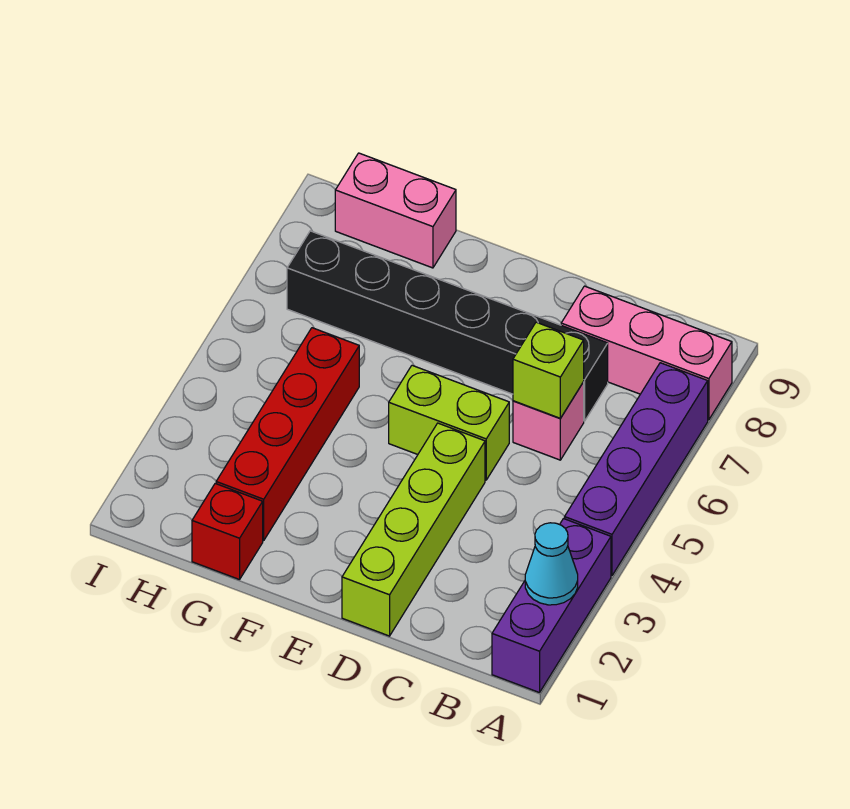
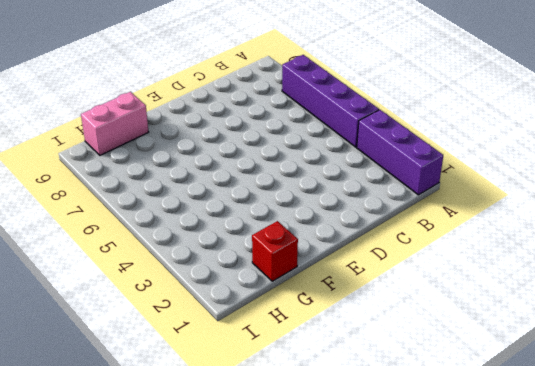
none -> pink brick A8:C8 level 1
none -> pink brick C6 level 1
none -> black brick C7:H7 level 1

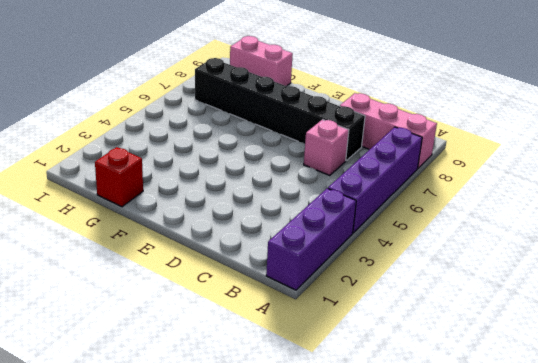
none -> lime brick D1:D4 level 1
none -> lime brick D5:E5 level 1
none -> red brick G2:G5 level 1

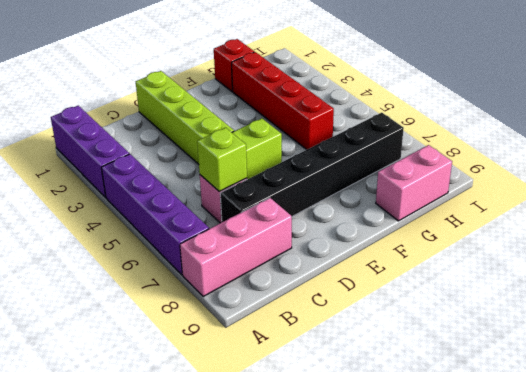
none -> cyan cone A2 level 2

